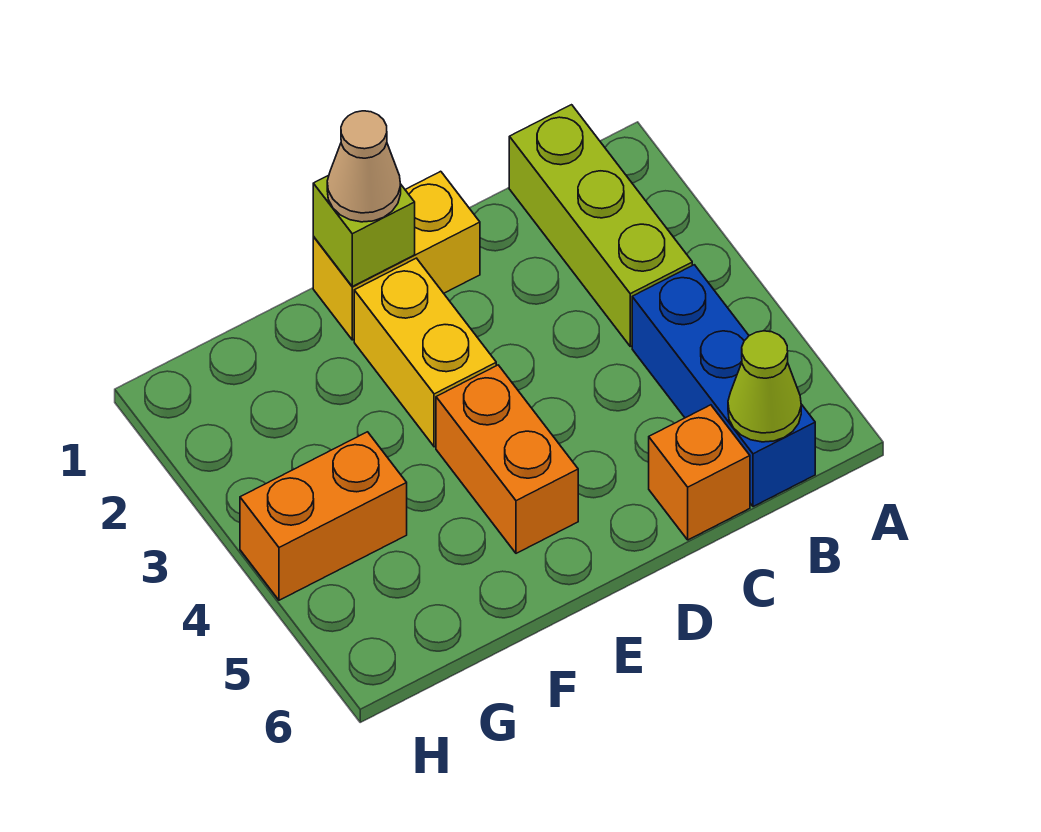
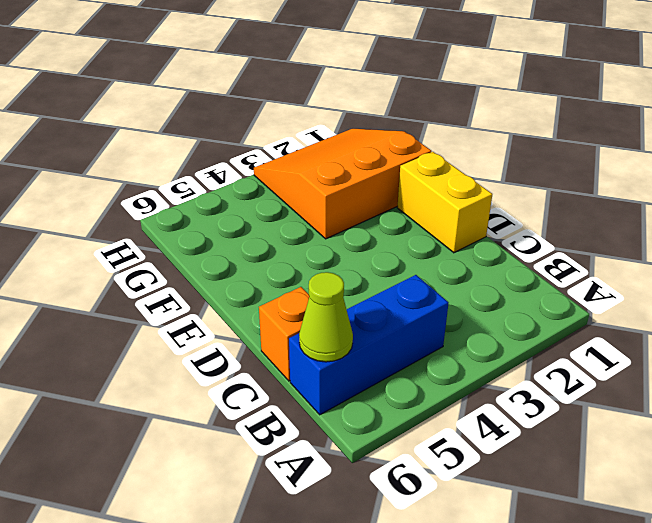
orange slope F1:H3 level 1 top F -> none
none -> lime brick B1:B3 level 1
none -> yellow brick E2:E3 level 1

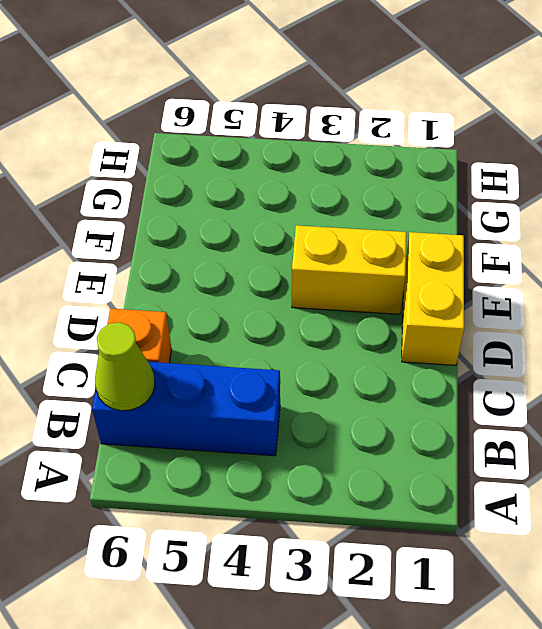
none -> lime brick B1:B3 level 1
none -> orange brick E4:E5 level 1

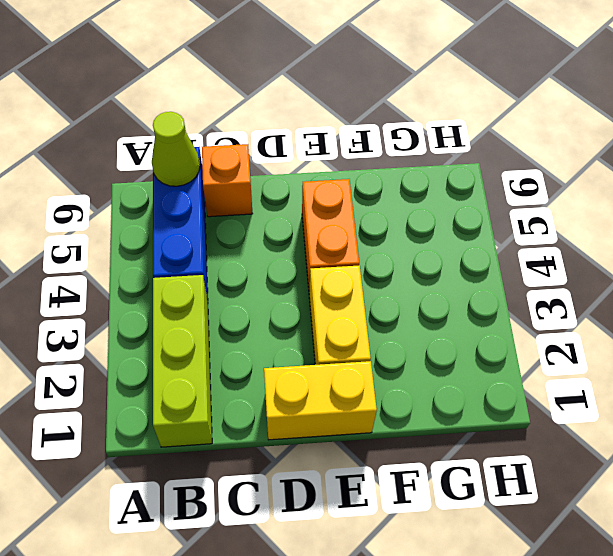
none -> orange brick G4:H4 level 1
none -> lime brick E1 level 2

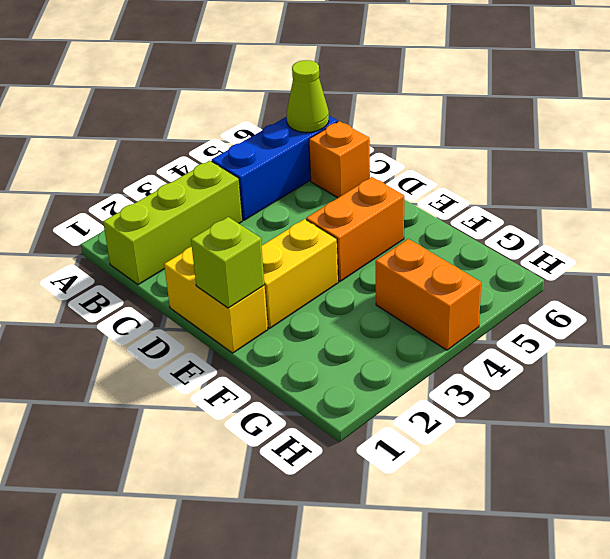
none -> tan cone E1 level 3

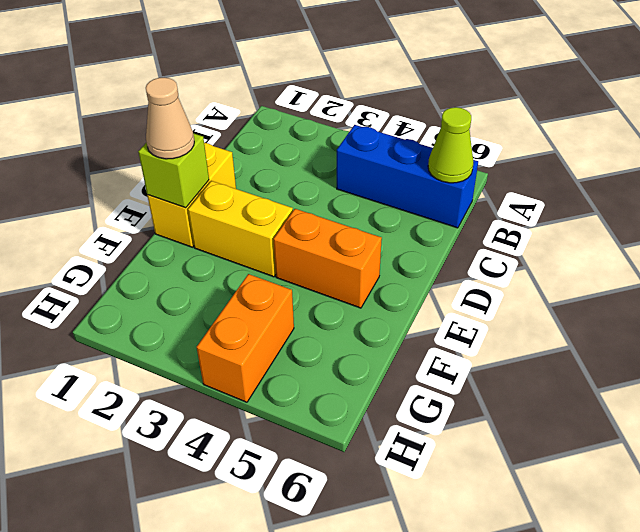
none -> lime brick B1:B3 level 1
none -> orange brick C6 level 1

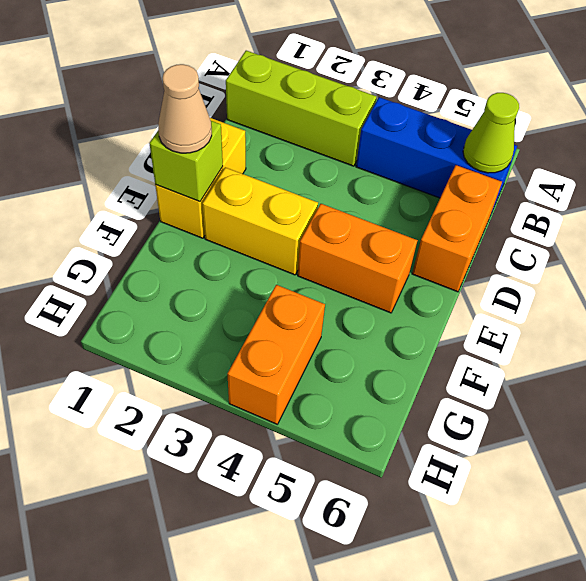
orange brick C6:D6 level 1 -> orange brick C6 level 1

